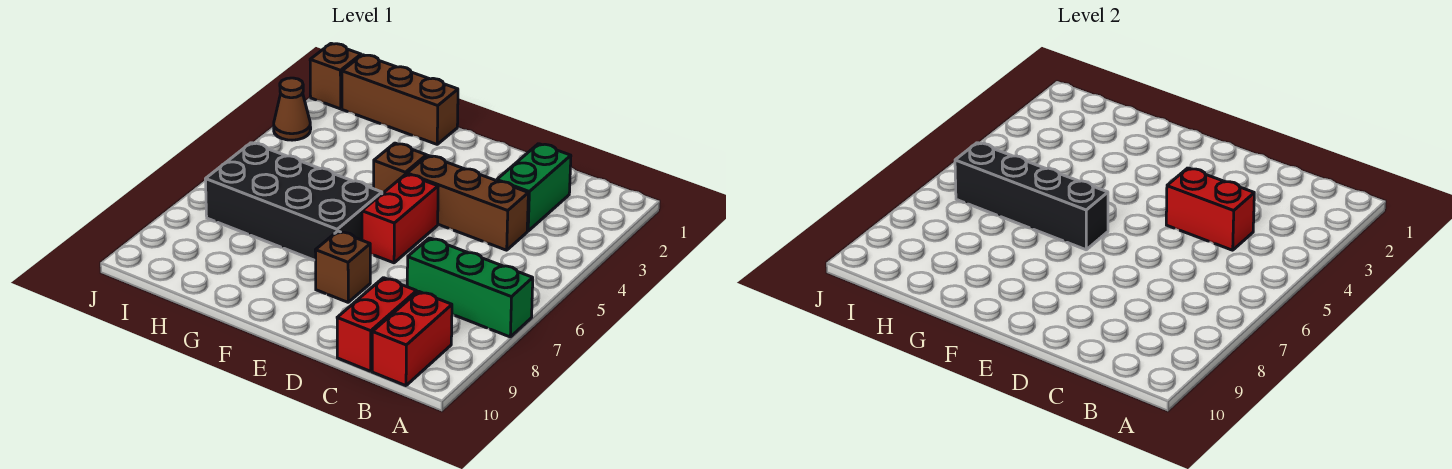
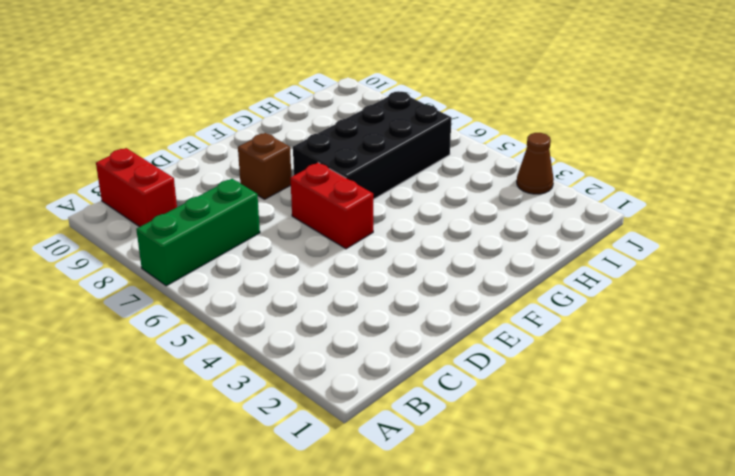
none -> green brick C2:C3 level 1
none -> brown brick C4:E4 level 1
none -> red brick C9:C10 level 1

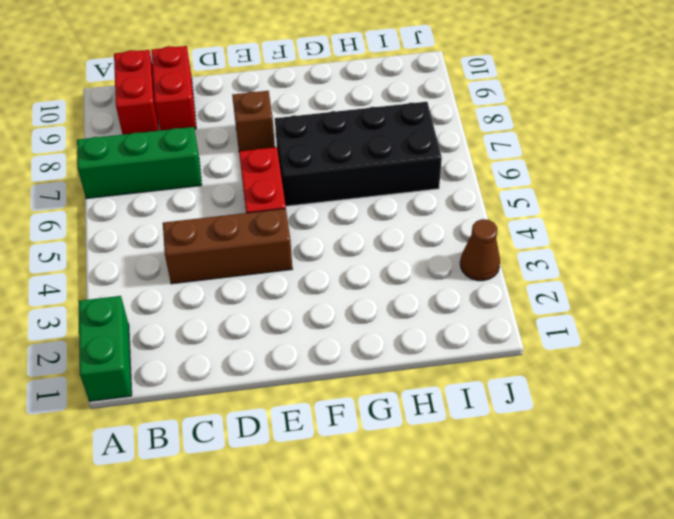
green brick A1:A2 level 1 -> green brick C2:C3 level 1
none -> brown brick F4 level 1
none -> brown brick G1:I1 level 1
none -> brown brick J1 level 1

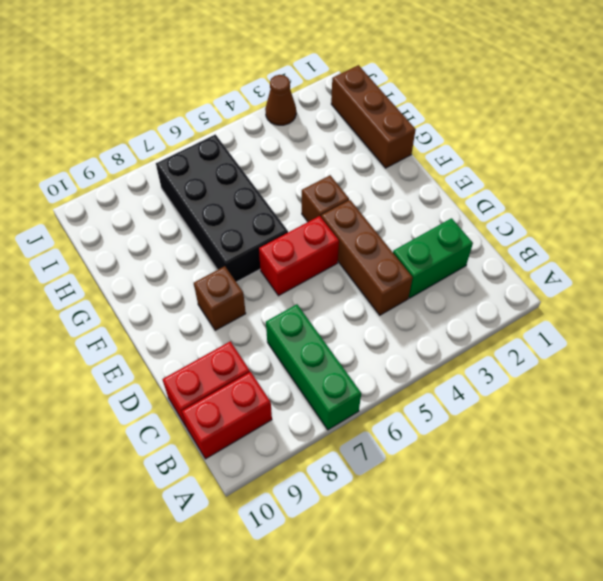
none -> brown brick J1 level 1
none -> red brick C4:D4 level 2
none -> black brick F6:I6 level 2

